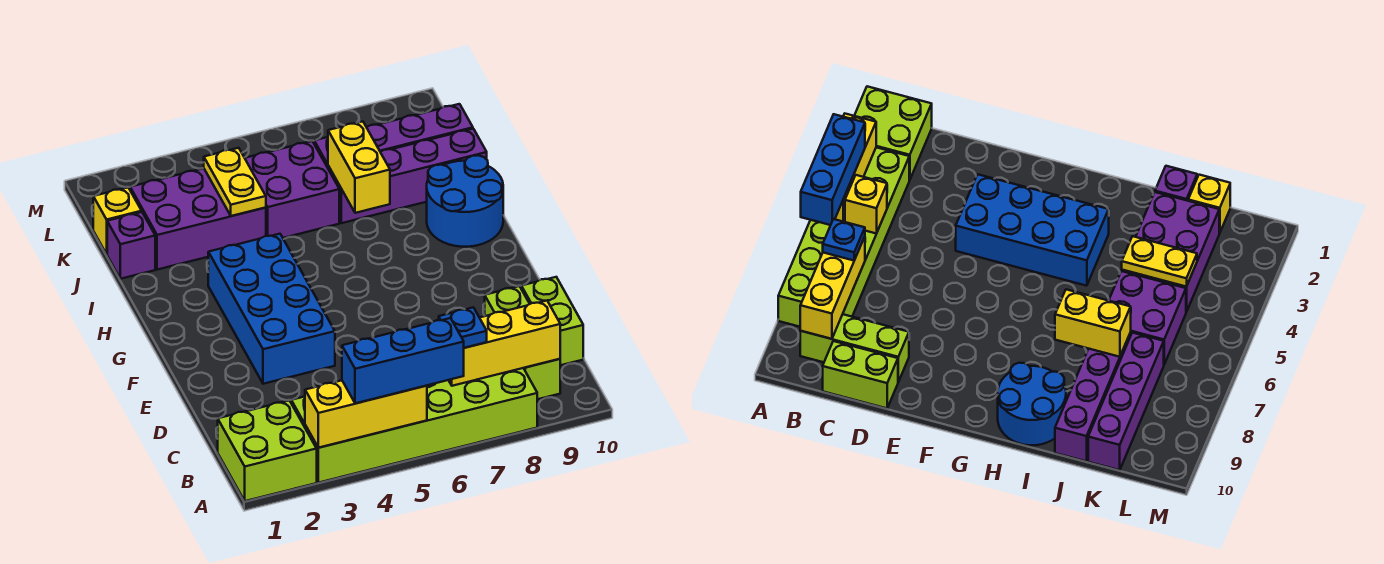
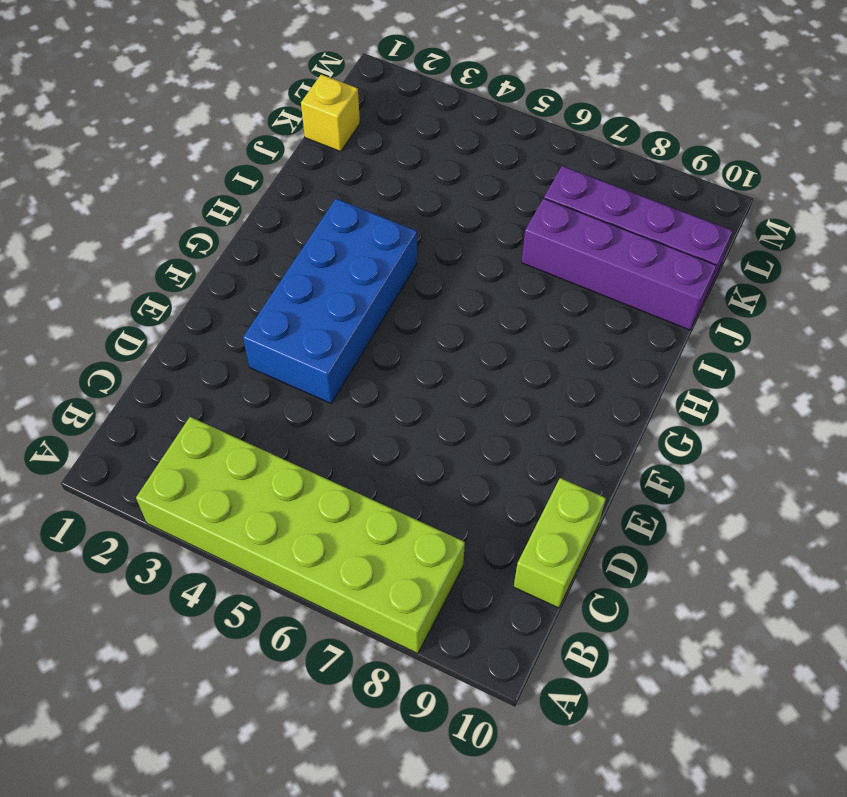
none -> lime brick A1:B2 level 1
none -> lime brick B9:D9 level 1
none -> blue round brick H9:I10 level 1

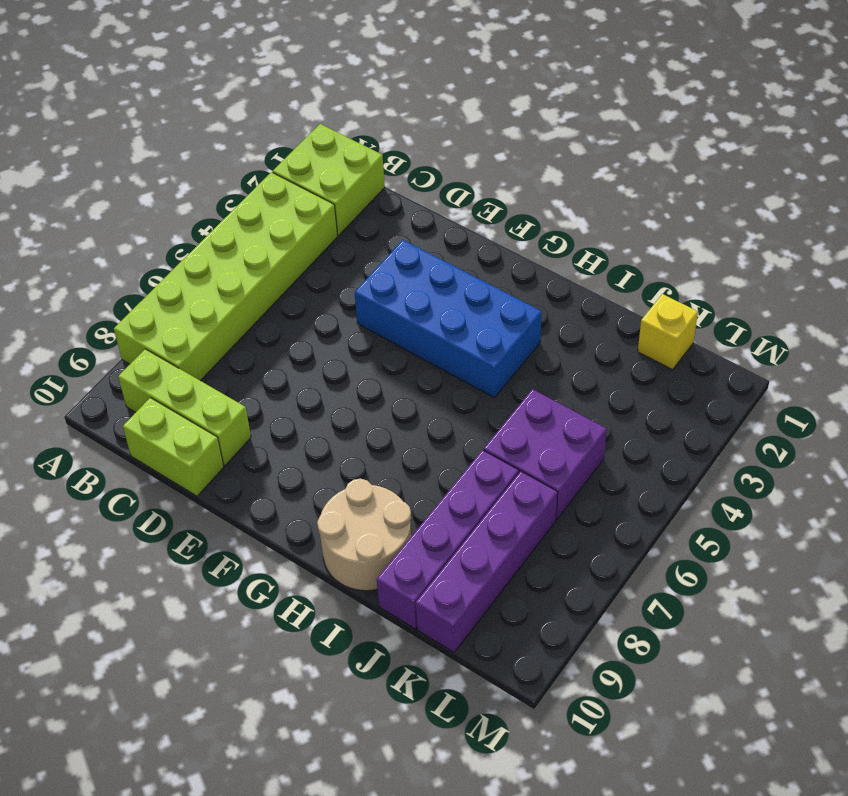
tan round brick H9:I10 level 1 -> blue round brick H9:I10 level 1
none -> purple brick J1 level 1
none -> purple brick J2:K4 level 1
none -> yellow brick A3:A5 level 2

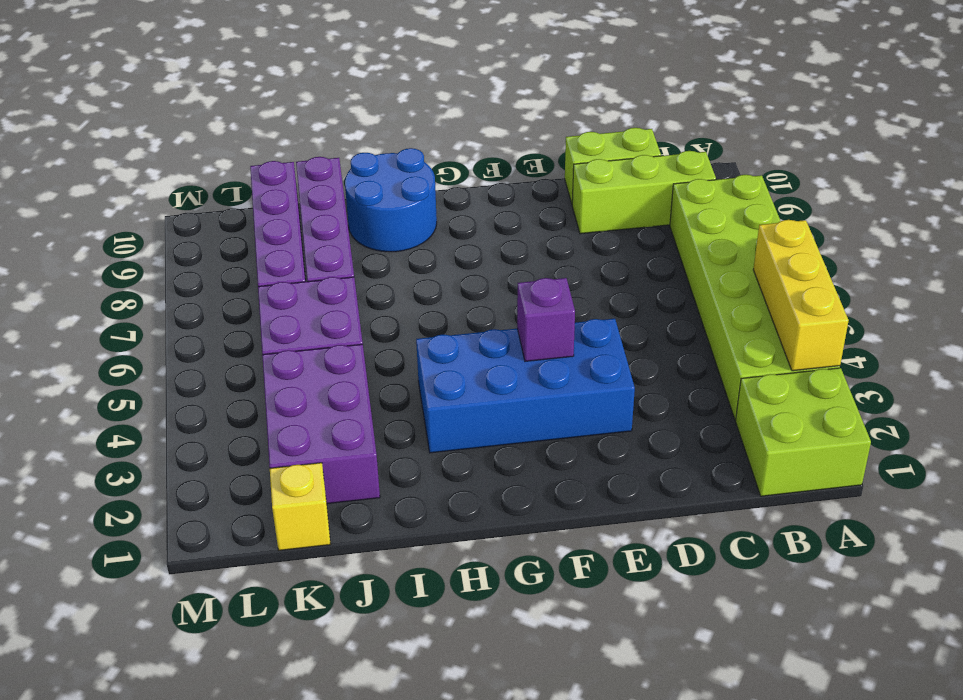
purple brick F4 level 2 -> purple brick J1 level 1
none -> yellow brick B5 level 2
none -> yellow brick B7:B9 level 2
none -> yellow brick I7:J7 level 2

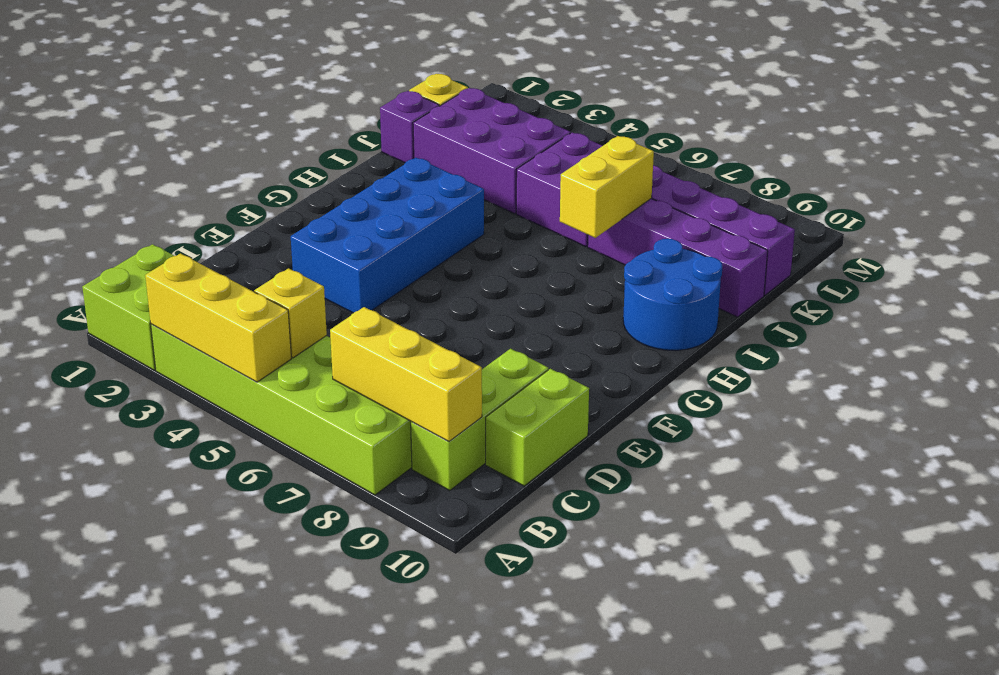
none -> yellow plate J4:K4 level 2
none -> blue brick A4:A6 level 3
none -> blue plate B7 level 3

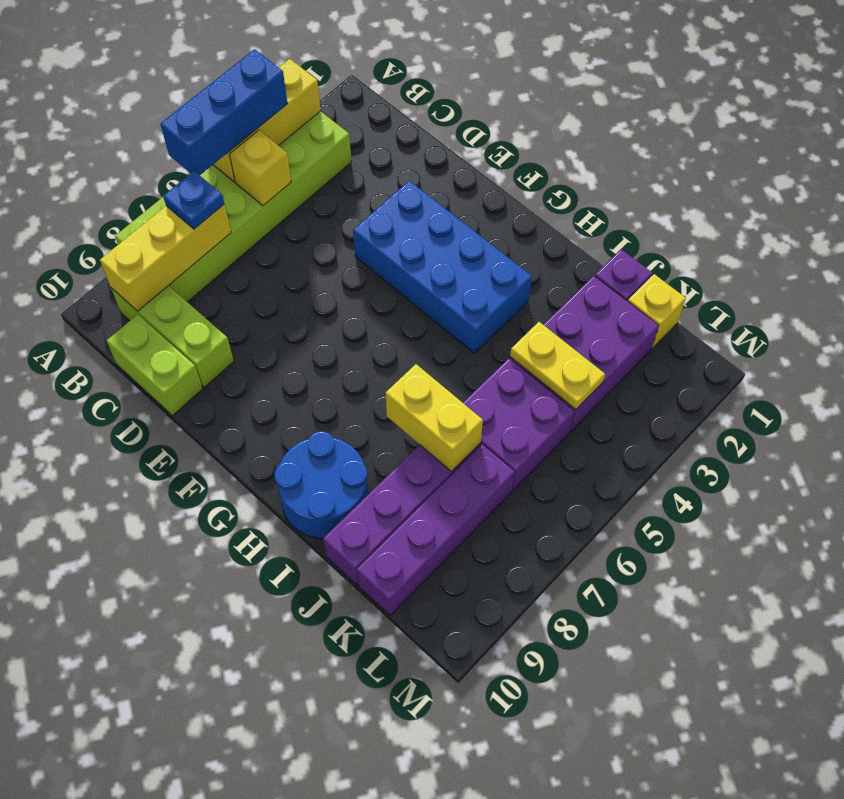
none -> lime brick A1:B2 level 1

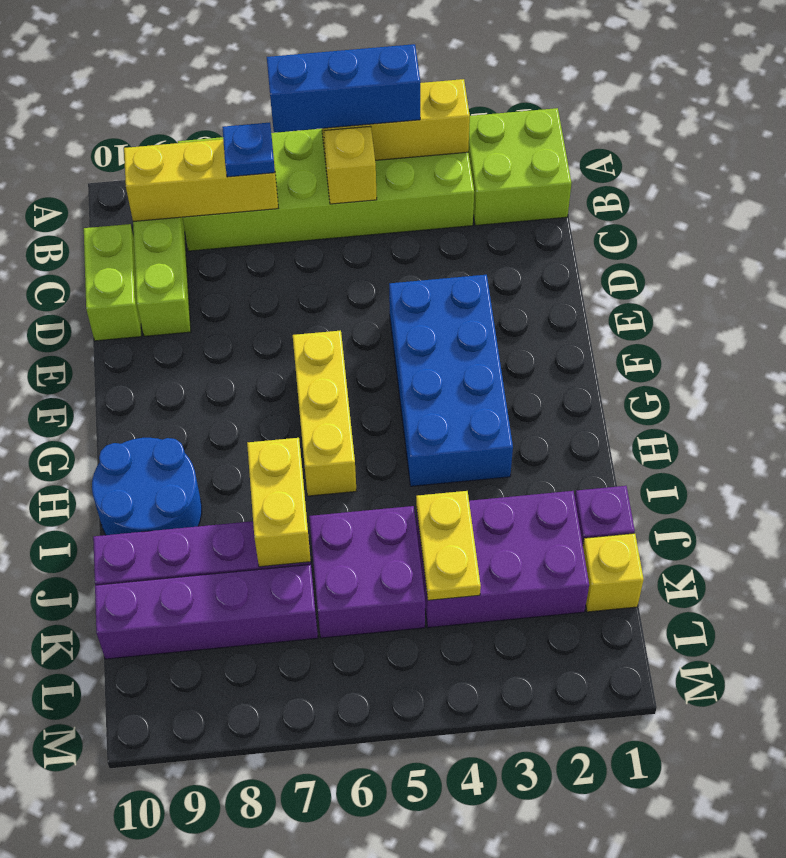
yellow brick F6:H6 level 1 -> none

